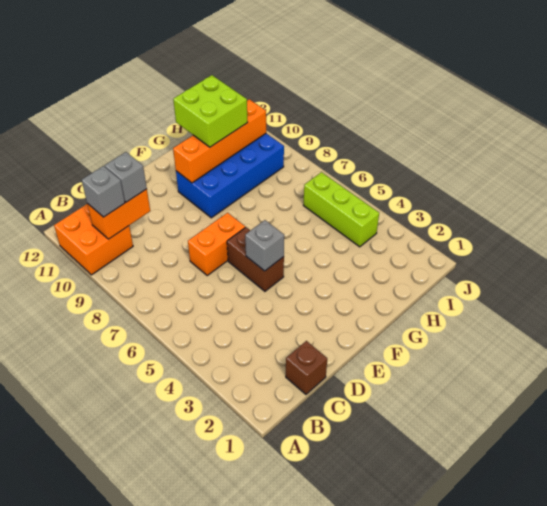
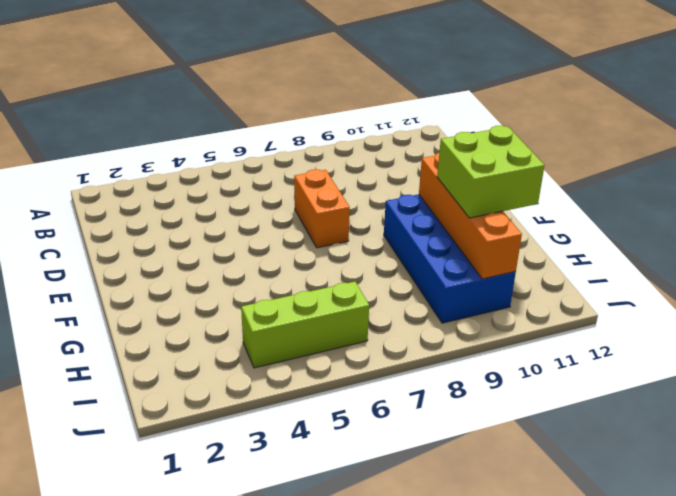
none -> orange brick A10:B11 level 1
none -> brown brick C1 level 1
none -> brown brick E5:E6 level 1

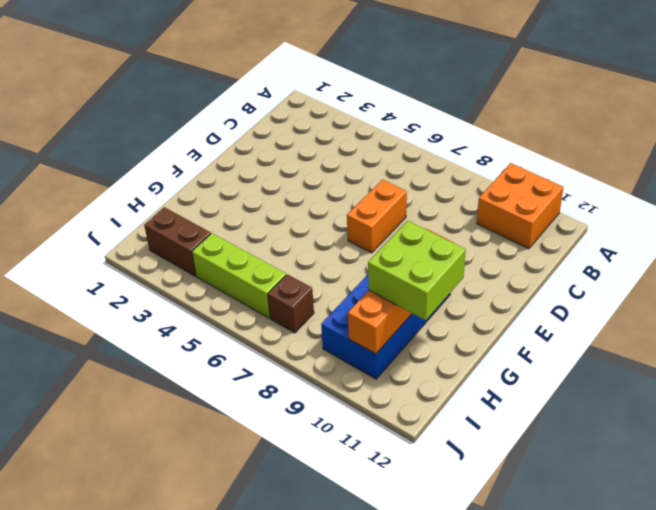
brown brick I2:I3 level 1 -> brown brick E5:E6 level 1
brown brick I7 level 1 -> brown brick C1 level 1
none -> orange brick B10:C10 level 2
none -> grey brick E5 level 2
none -> grey brick B10 level 3

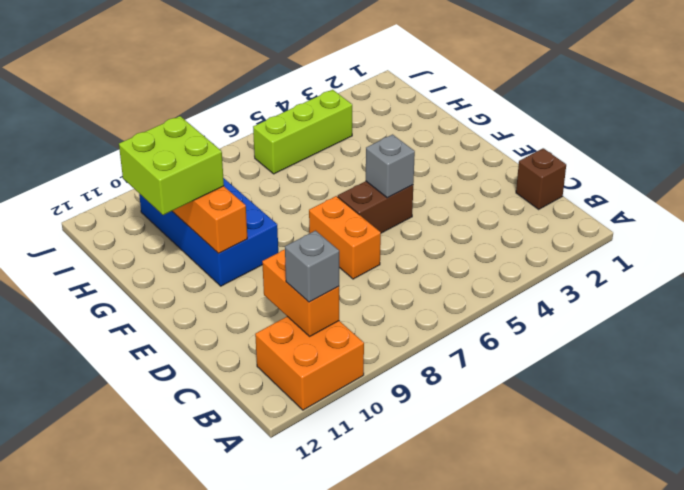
none -> grey brick C10 level 3

